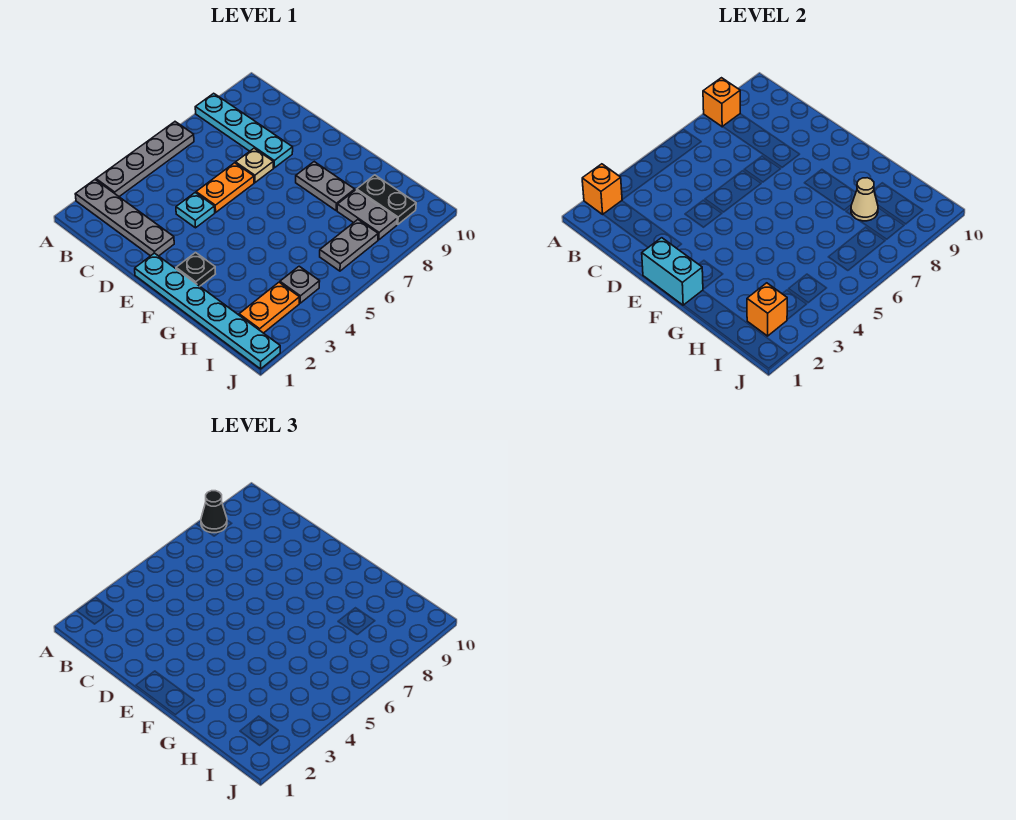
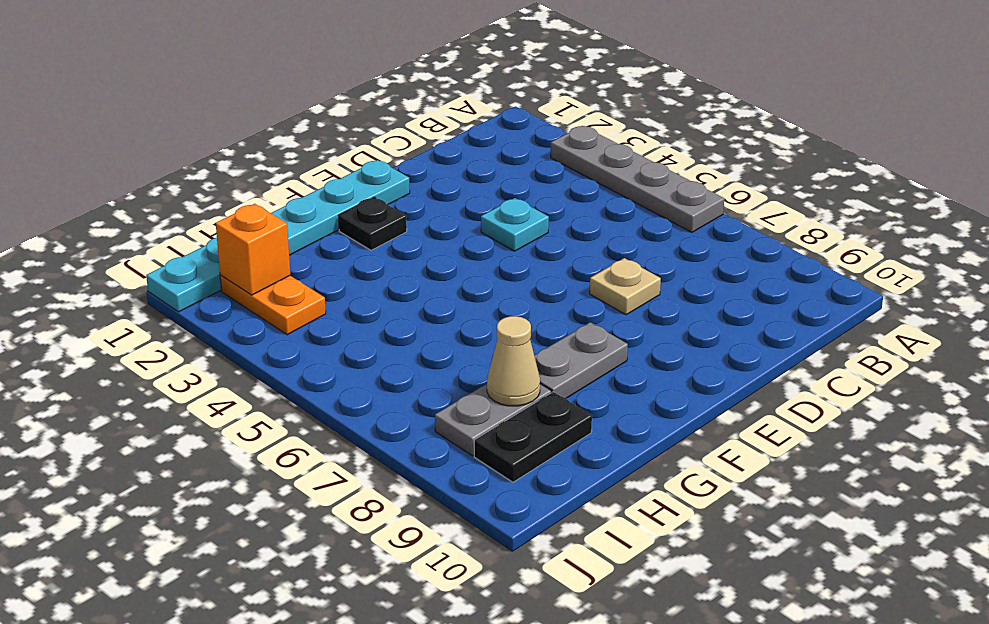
none -> grey plate A2:D2 level 1
none -> cyan plate A8:D8 level 1
none -> orange plate D5:D6 level 1

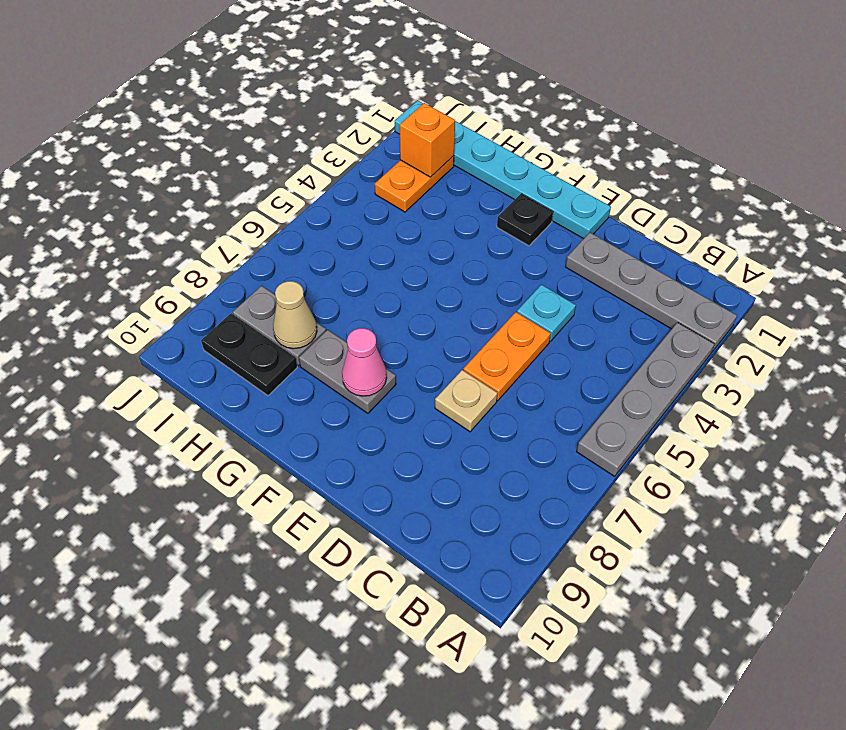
pink cone F8 level 2 -> none
none -> cyan plate A8:D8 level 1
none -> grey plate I4 level 1
none -> grey plate I6:I7 level 1

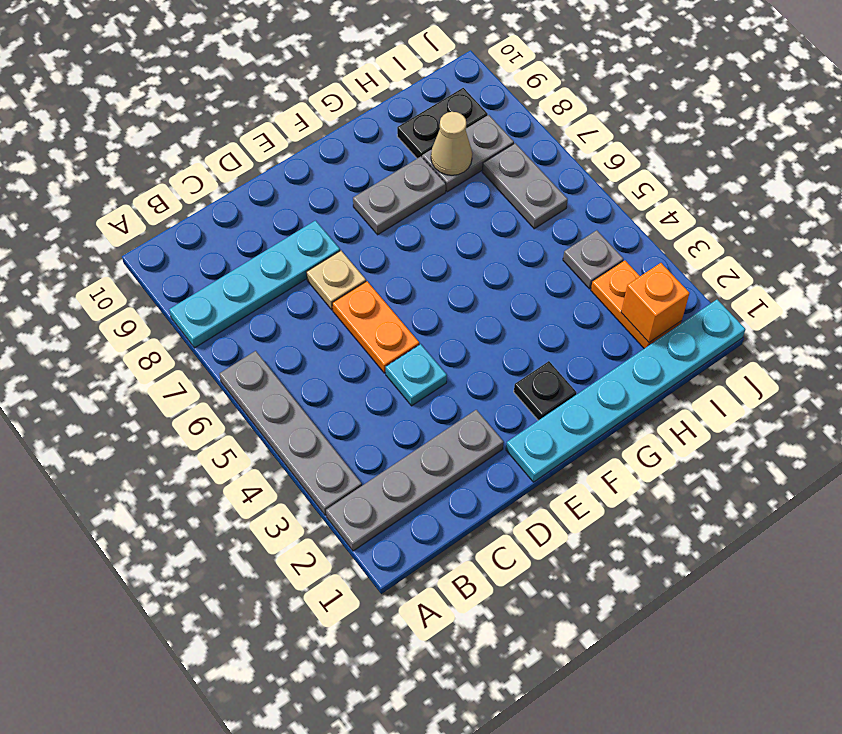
none -> orange brick A2 level 2
none -> orange brick A8 level 2
none -> cyan brick E1:F1 level 2

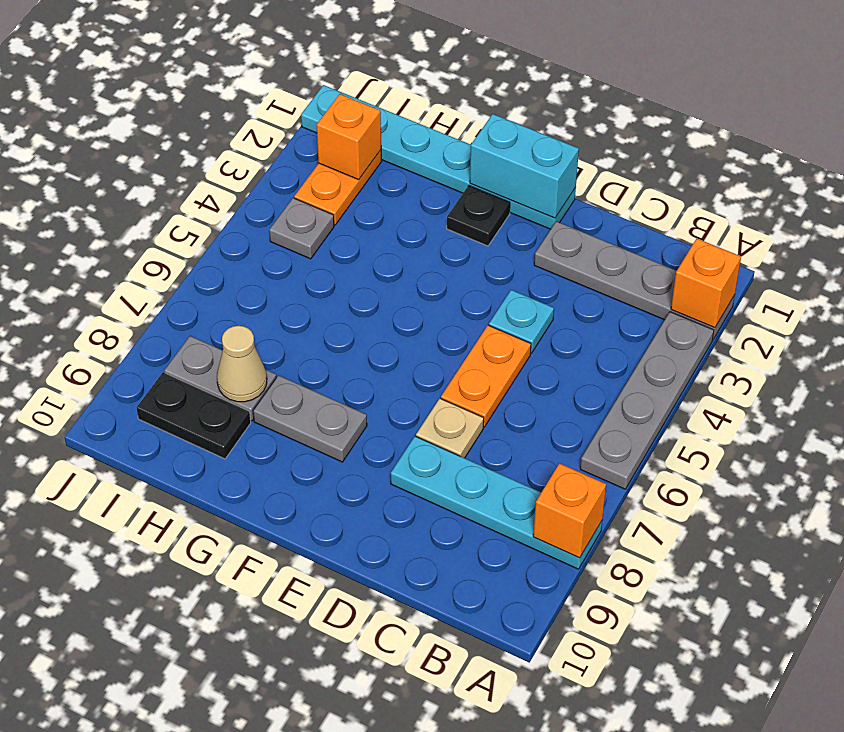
none -> grey plate I6:I7 level 1
none -> black cone A8 level 3

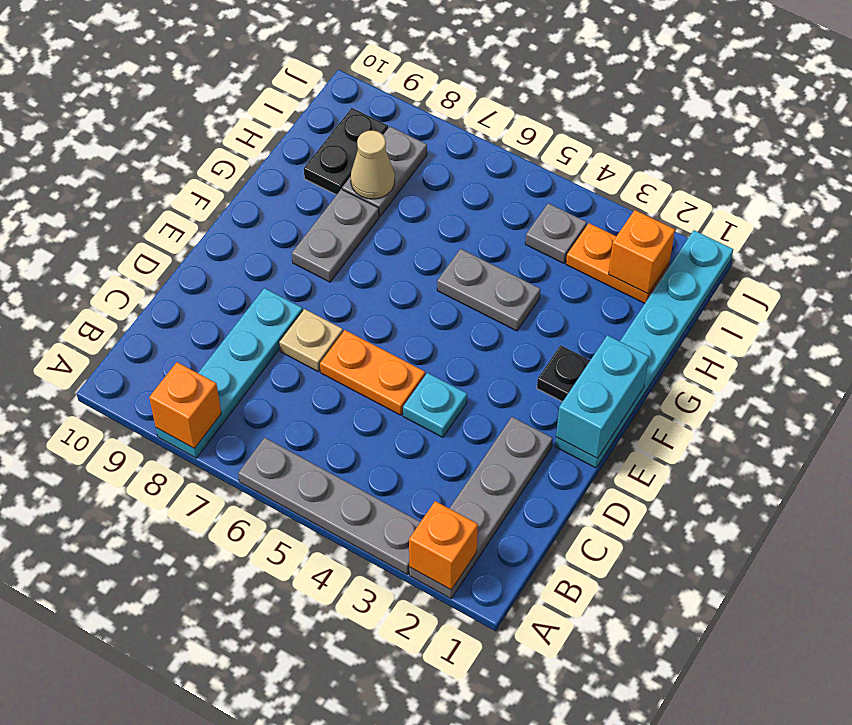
grey plate G4:G5 level 1 -> grey plate I6:I7 level 1
none -> black cone A8 level 3

